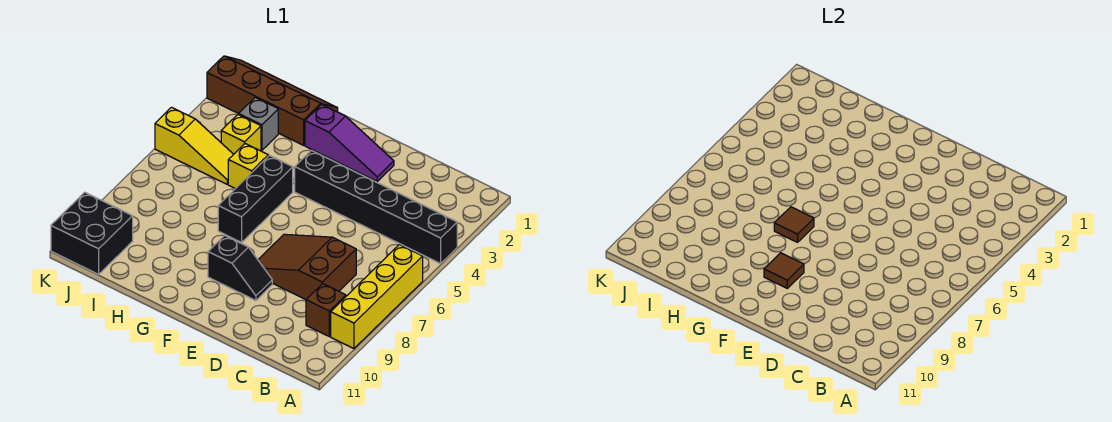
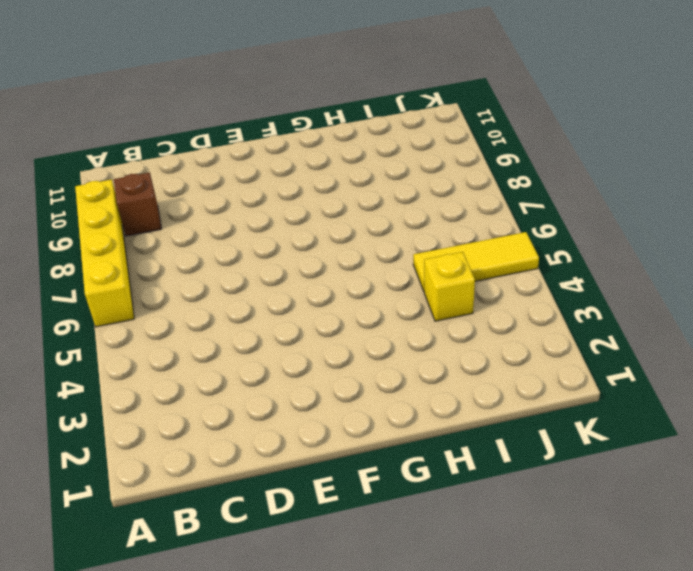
yellow tile I5:K5 level 1 -> yellow slope I5:K5 level 1 top K
none -> black brick A4:F4 level 1
none -> brown slope C7:E8 level 1 top C
none -> purple slope E2:G2 level 1 top G

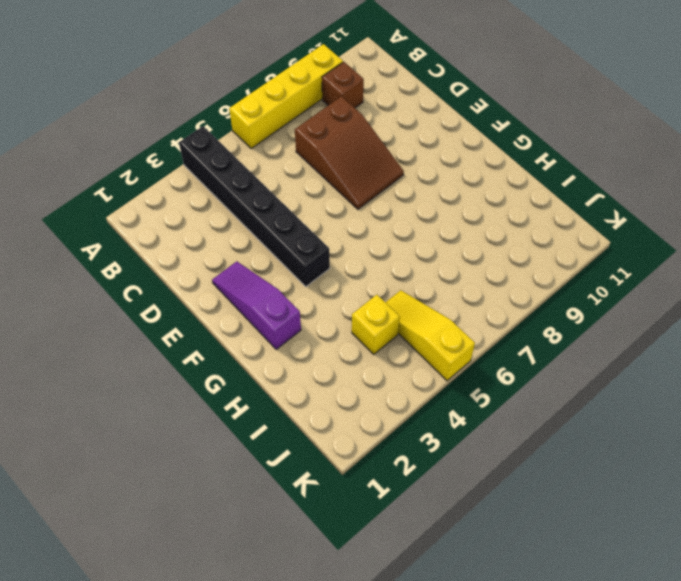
none -> black slope E9:F9 level 1 top F
none -> black brick G5:G7 level 1
none -> brown slope H1:K2 level 1 top 2

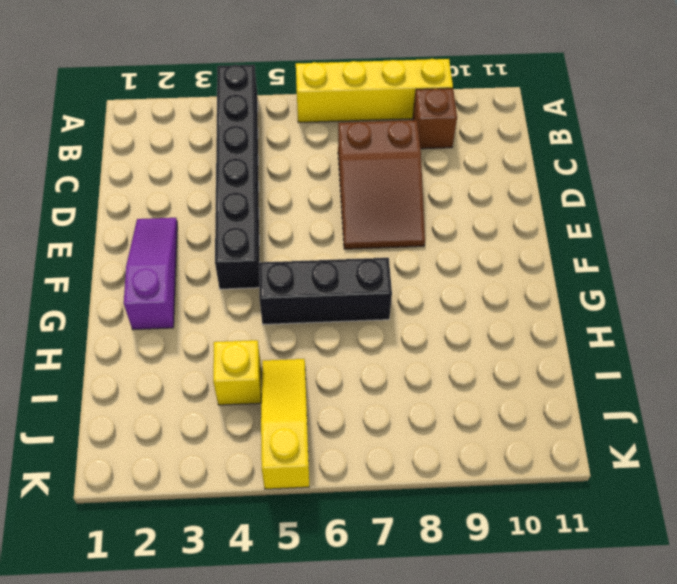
none -> black slope E9:F9 level 1 top F
none -> brown slope H1:K2 level 1 top 2
none -> yellow brick H5 level 1

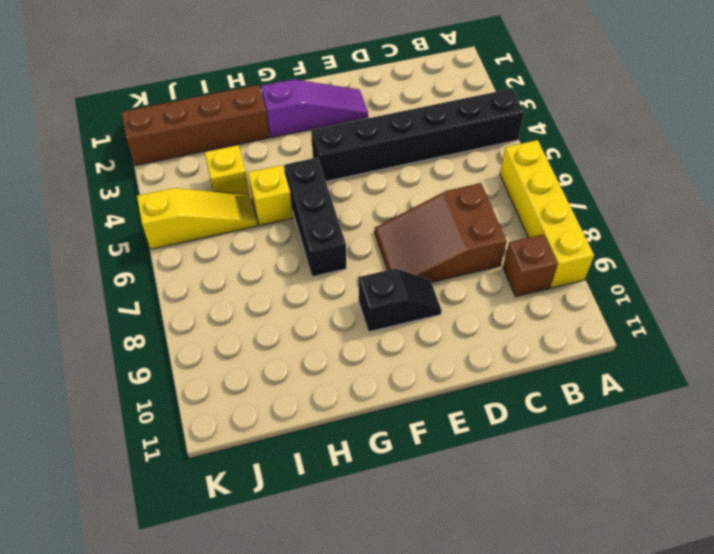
none -> grey brick I3 level 1
none -> black brick J10:K11 level 1
none -> brown tile F9 level 2

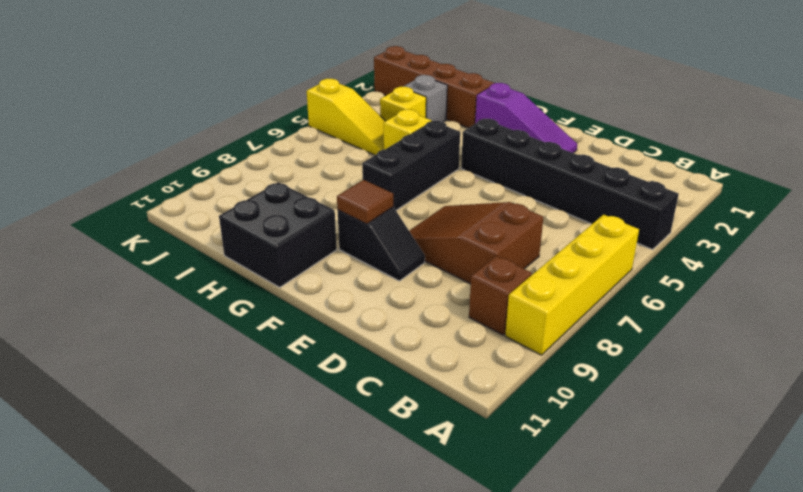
black brick G10:H11 level 1 -> black brick J10:K11 level 1
none -> brown tile G7 level 2

